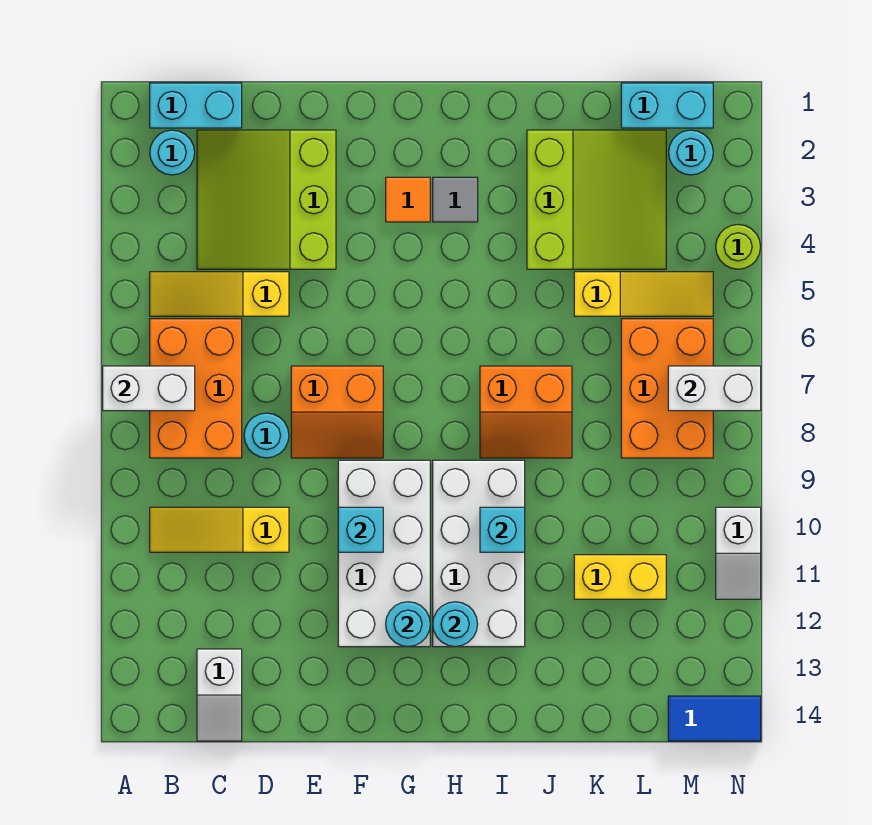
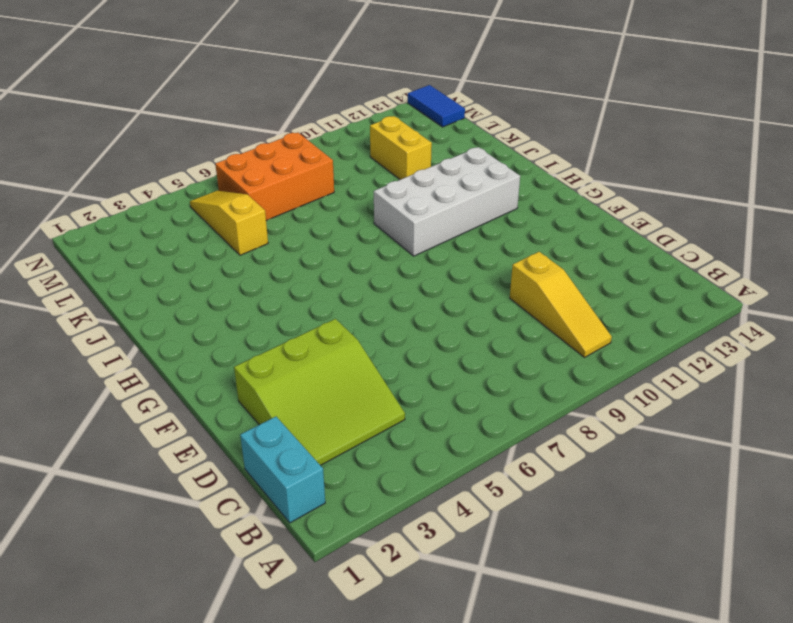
none -> cyan round brick B2 level 1
none -> yellow slope B5:D5 level 1 top D
none -> orange brick B6:C8 level 1

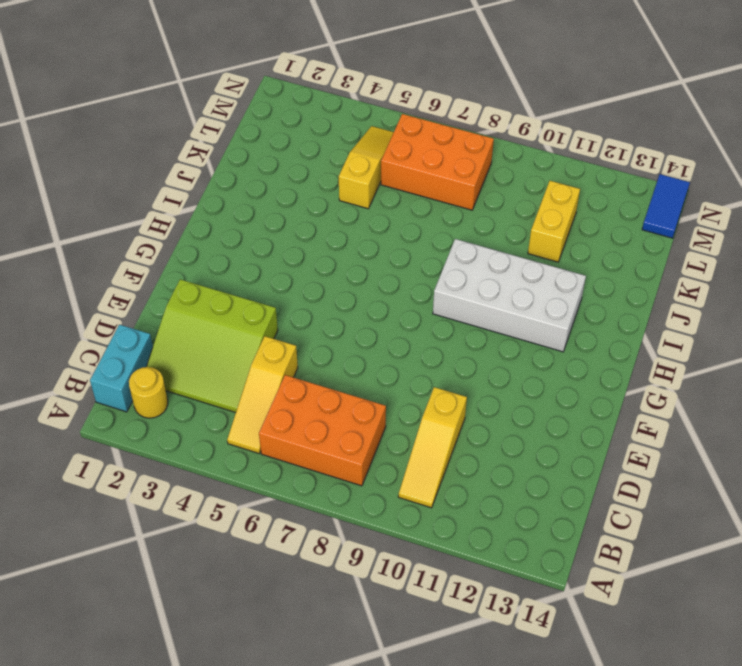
yellow round brick B2 level 1 -> cyan round brick B2 level 1
none -> white slope C13:C14 level 1 top 13
none -> cyan round brick D8 level 1
none -> orange slope E7:F8 level 1 top 7

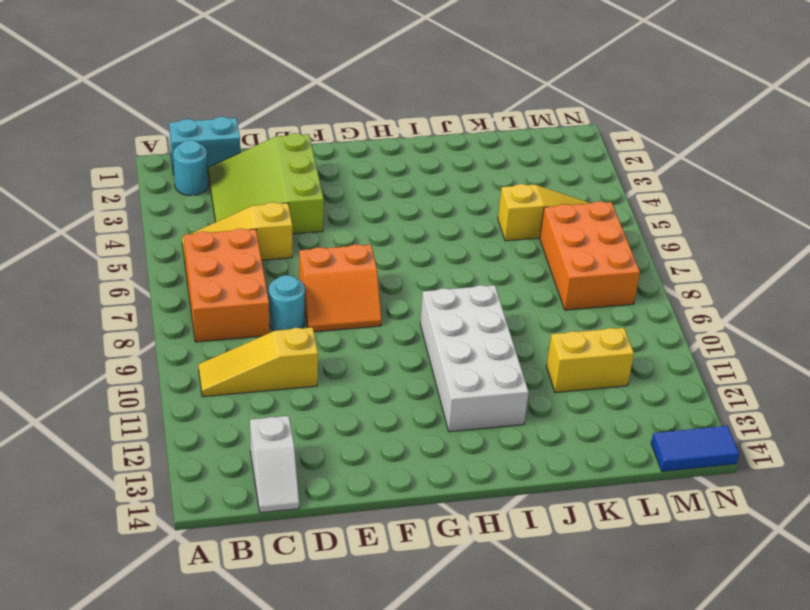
none -> white brick F9:G12 level 1
none -> orange tile G3 level 1
none -> grey tile H3 level 1

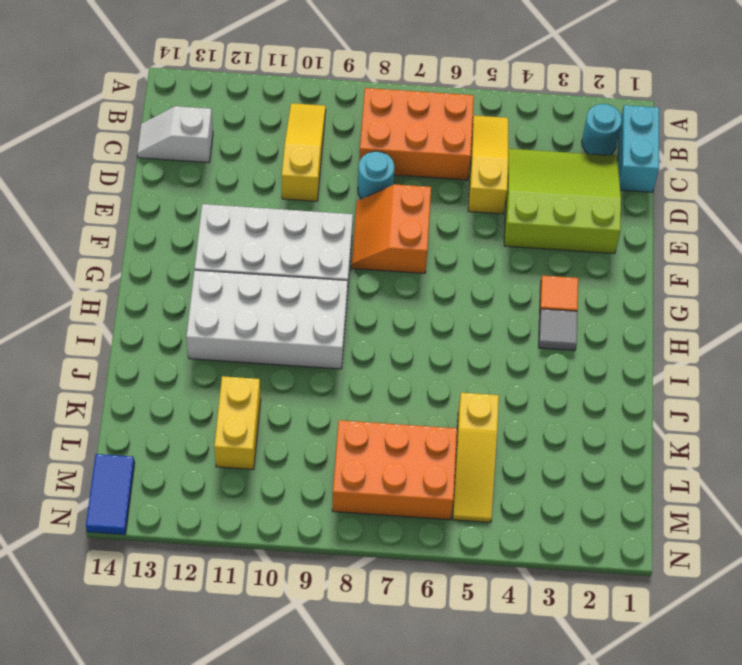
none -> orange slope I7:J8 level 1 top 7
none -> lime slope J2:L4 level 1 top J
none -> cyan brick L1:M1 level 1

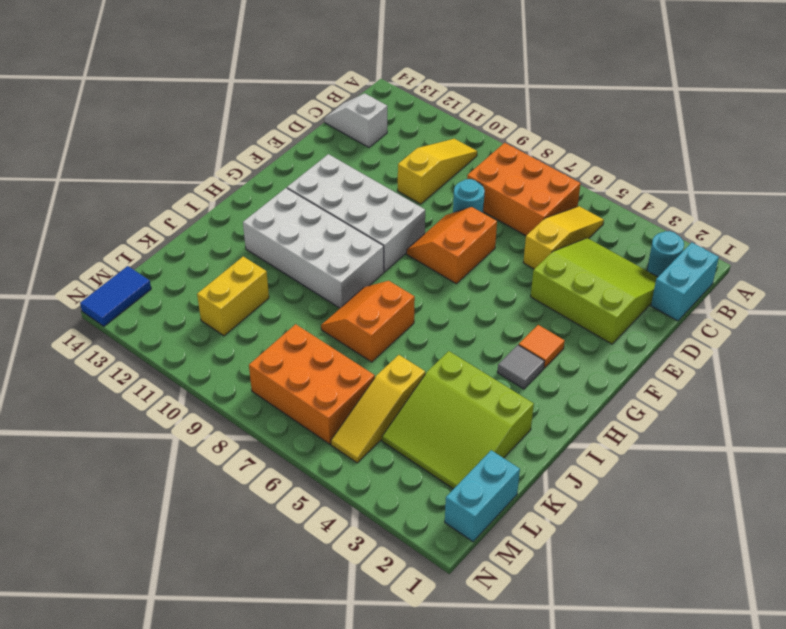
none -> cyan round brick M2 level 1
none -> lime round brick N4 level 1
none -> white slope N10:N11 level 1 top 10

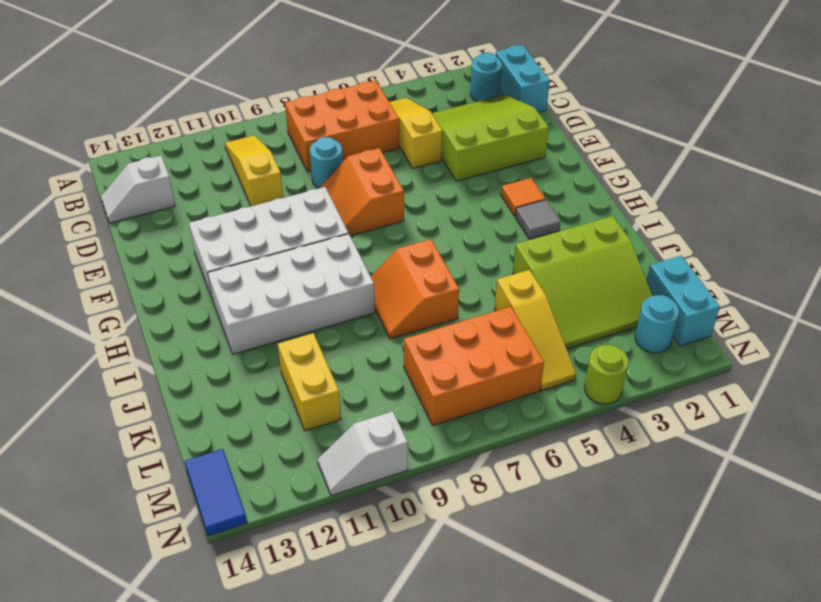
none -> white brick A7:B7 level 2
none -> cyan brick F10 level 2
none -> cyan round brick G12 level 2

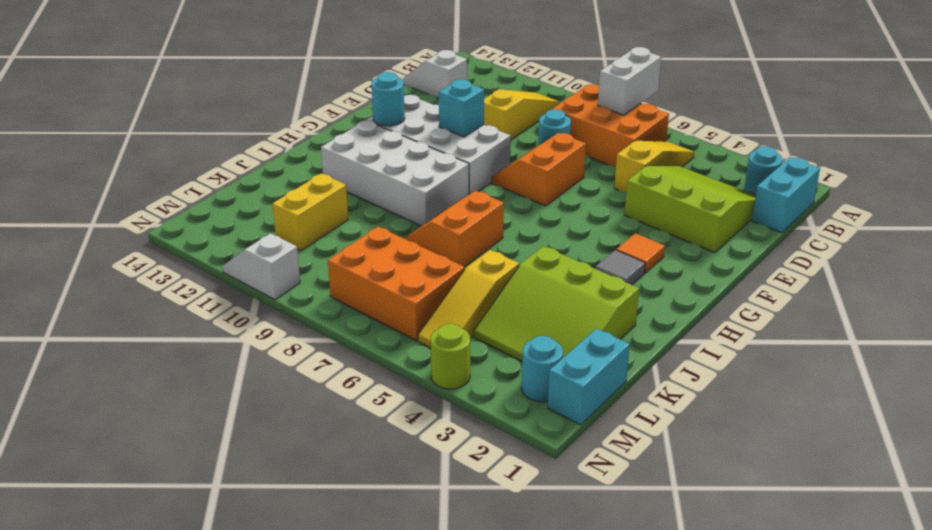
none -> blue tile M14:N14 level 1
none -> cyan round brick H12 level 2
none -> cyan brick I10 level 2

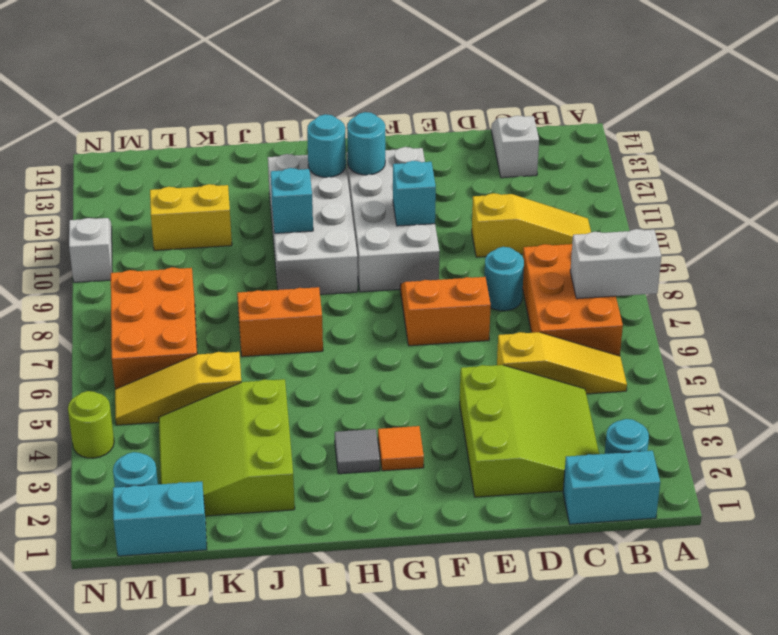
none -> blue tile M14:N14 level 1
none -> white brick M7:N7 level 2

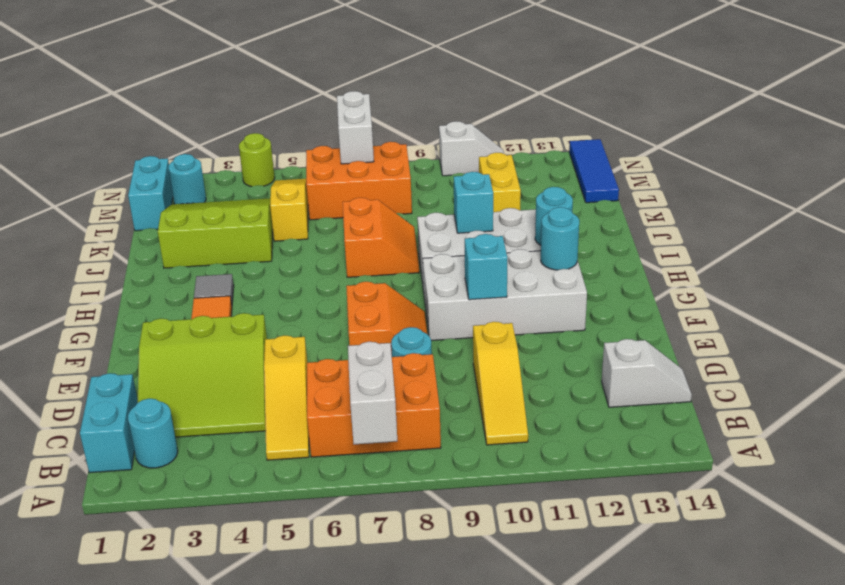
blue tile L14:N14 level 1 -> blue tile M14:N14 level 1

